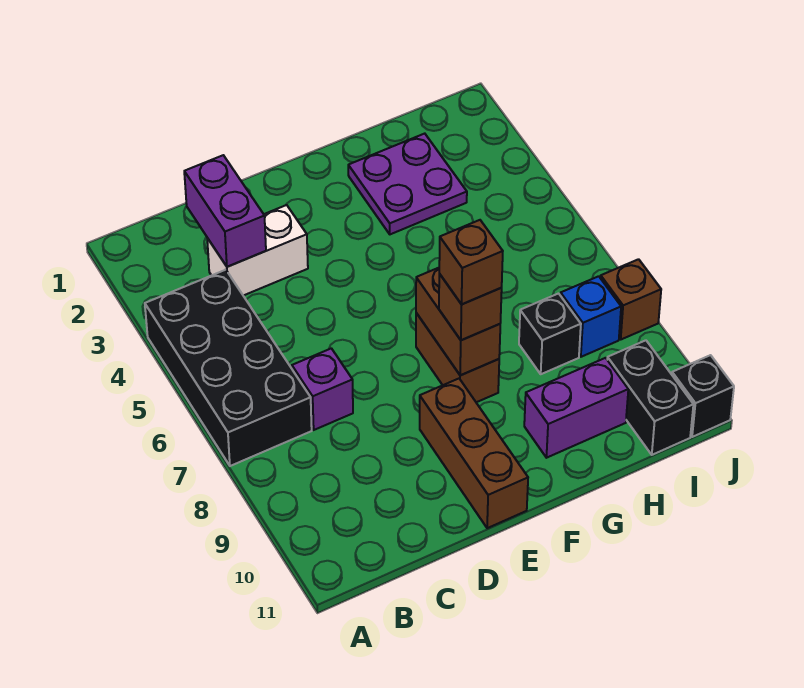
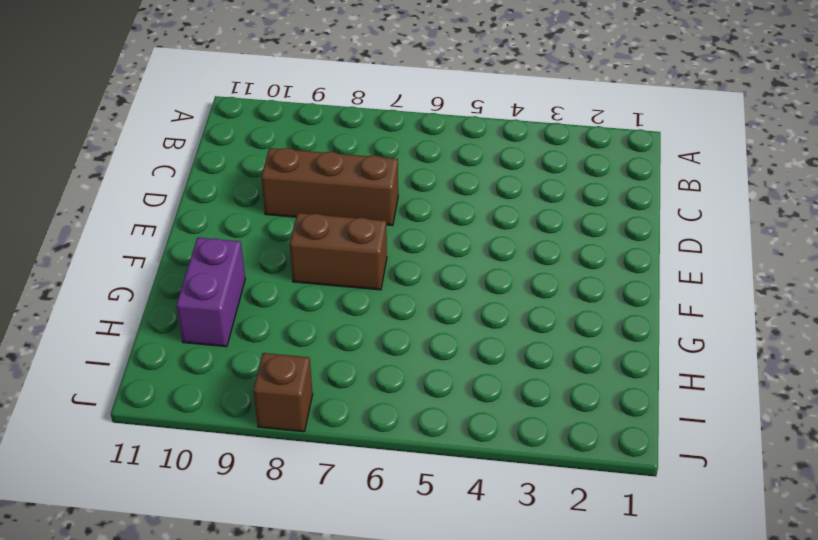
brown brick D7:D9 level 1 -> brown brick E9:E11 level 1
none -> black brick A4:B7 level 1
none -> white brick C3:D3 level 1
none -> purple brick C7 level 1

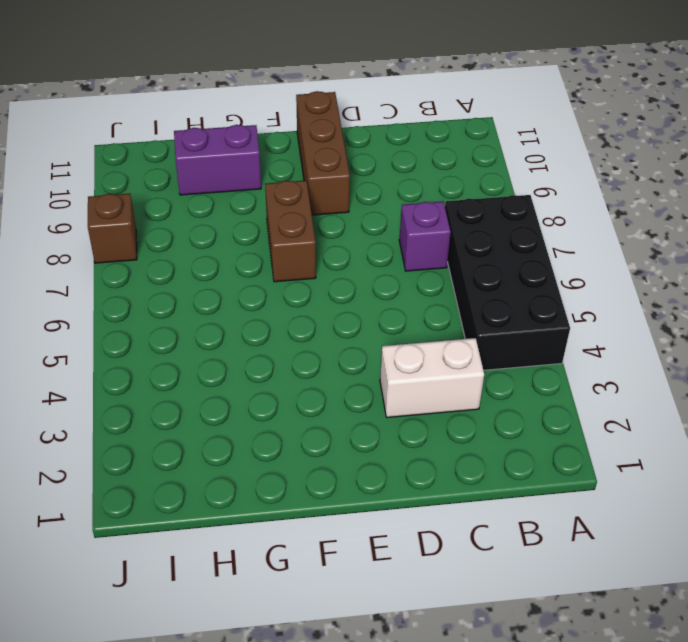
none -> purple plate G2:H3 level 1
none -> black brick H8 level 1
none -> blue brick I8 level 1

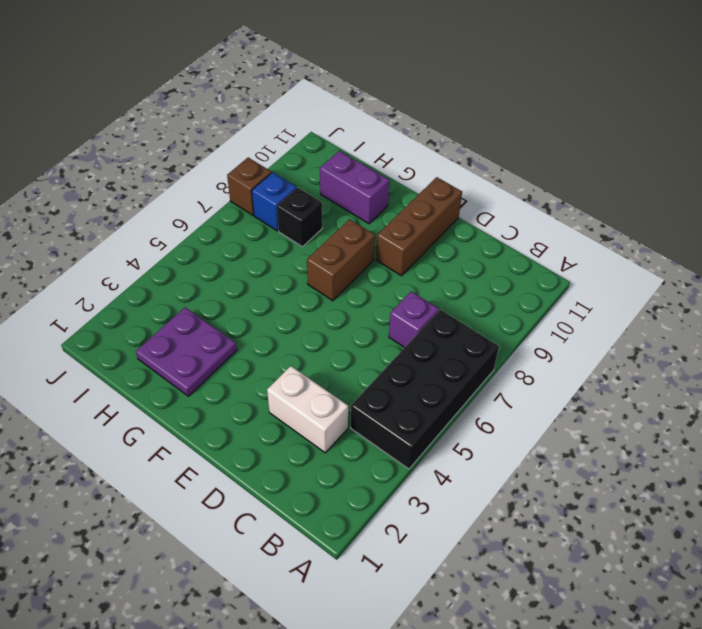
none -> black brick I10:I11 level 1
none -> black brick J11 level 1
none -> purple brick C2:C3 level 2

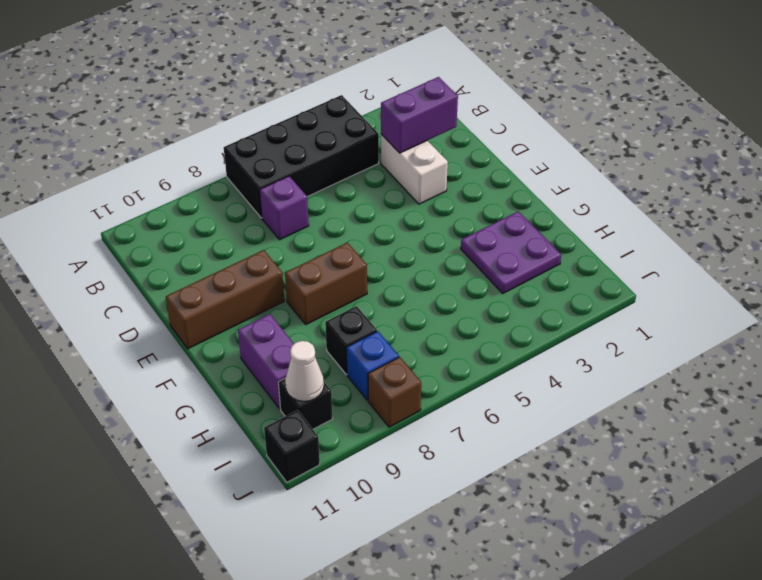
black brick I10 level 1 -> black brick I10:I11 level 1
white cone I10 level 2 -> none
none -> brown brick F7:F8 level 2
none -> brown brick F8 level 3
none -> brown brick F8 level 4

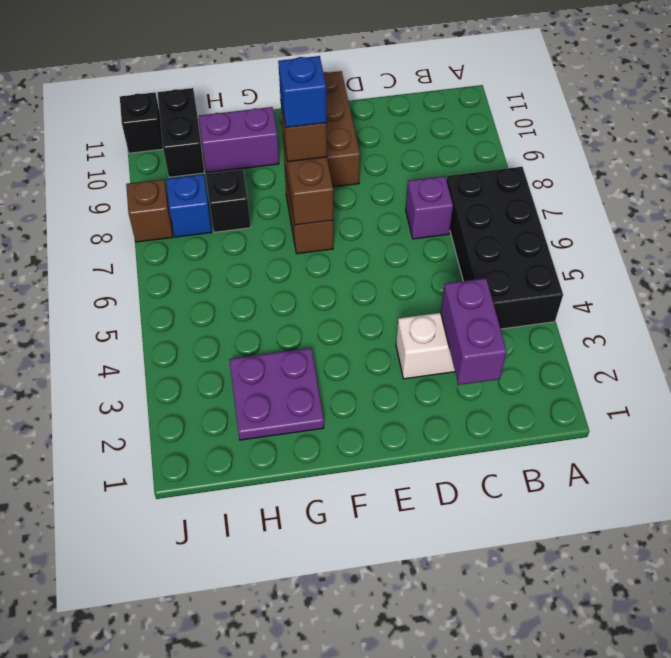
blue brick F8 level 4 -> brown brick F8 level 4

